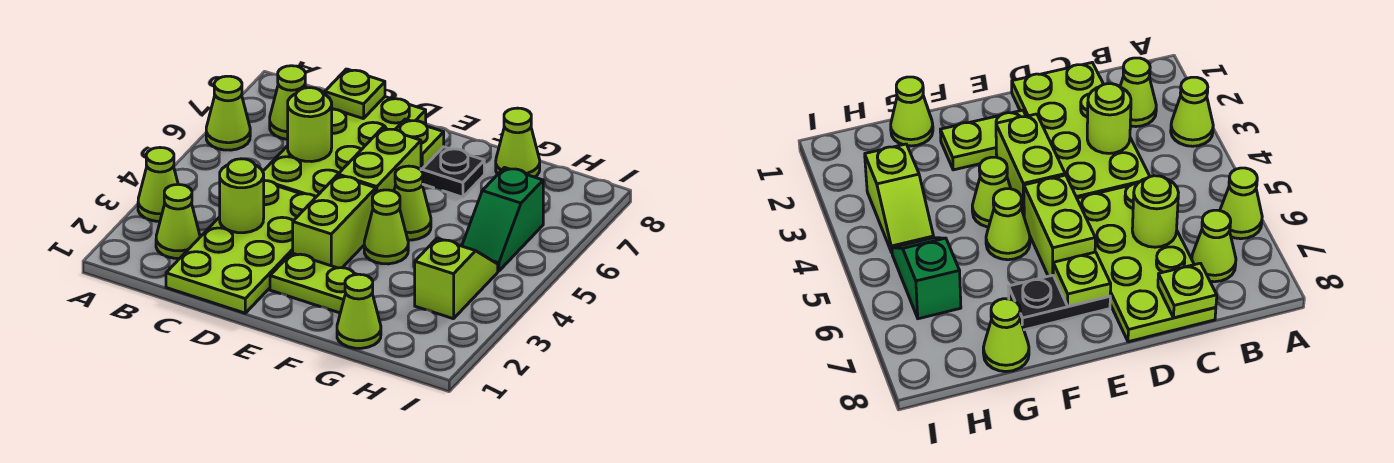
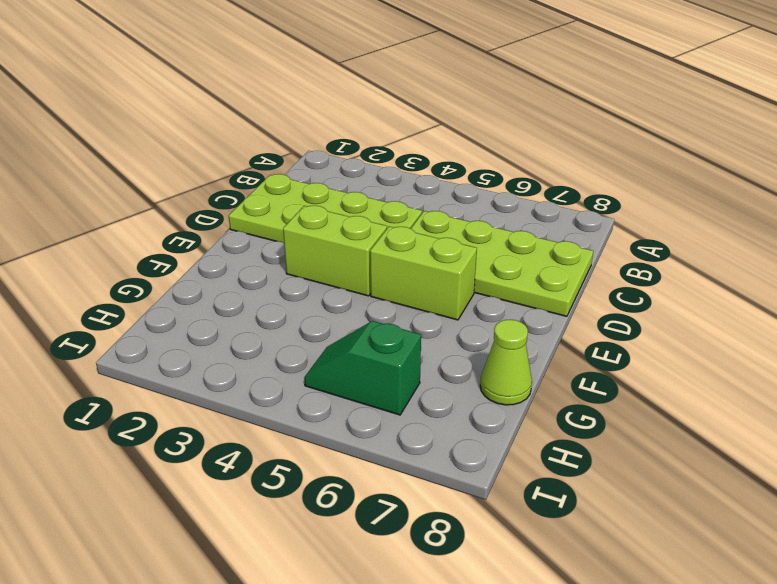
none -> lime cone A3 level 1
none -> lime cone A6 level 1
none -> lime cone B2 level 1

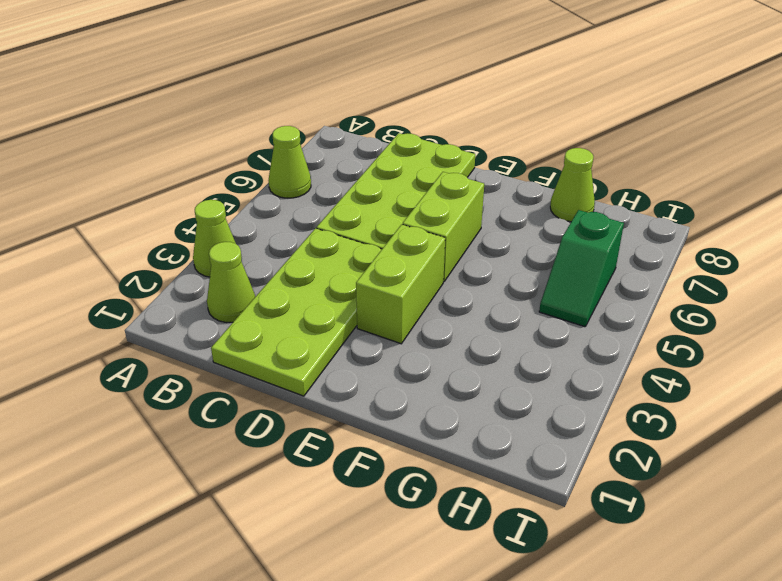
none -> lime cone B7 level 1
none -> lime plate E2:F2 level 1
none -> black plate E7:F7 level 1

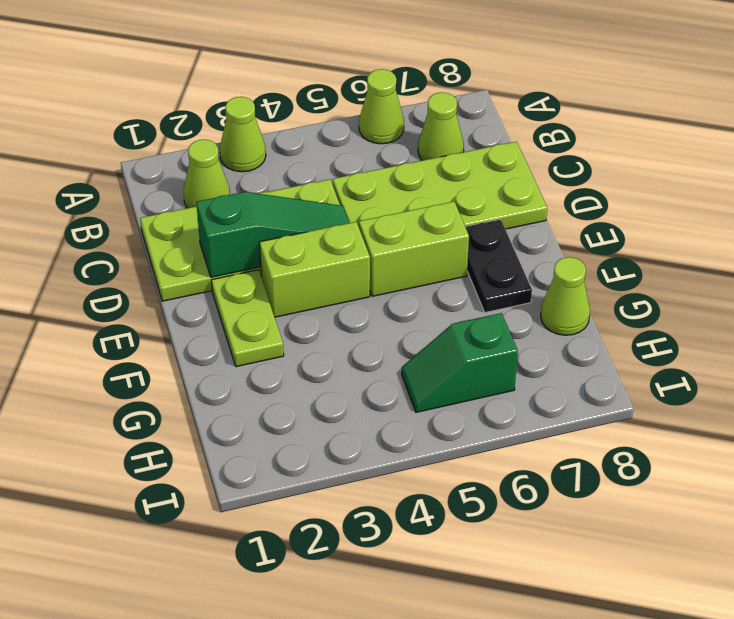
green slope D2:D4 level 2 top 2 -> none
none -> lime cone F4 level 1
none -> lime cone F5 level 1
none -> lime cone G1 level 1

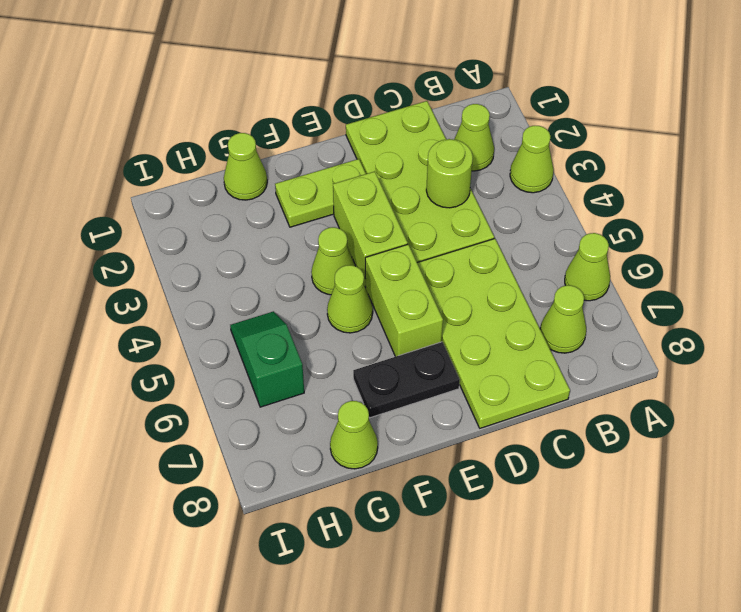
none -> lime slope H3:H4 level 1 top 3
none -> lime round brick C6 level 2
none -> lime plate C8 level 2

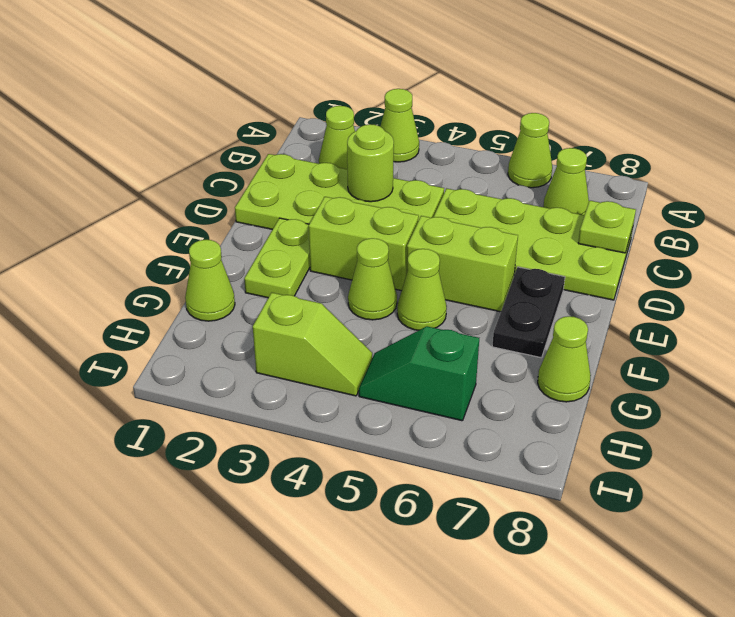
none -> lime round brick C6 level 2
none -> lime plate E7 level 2

